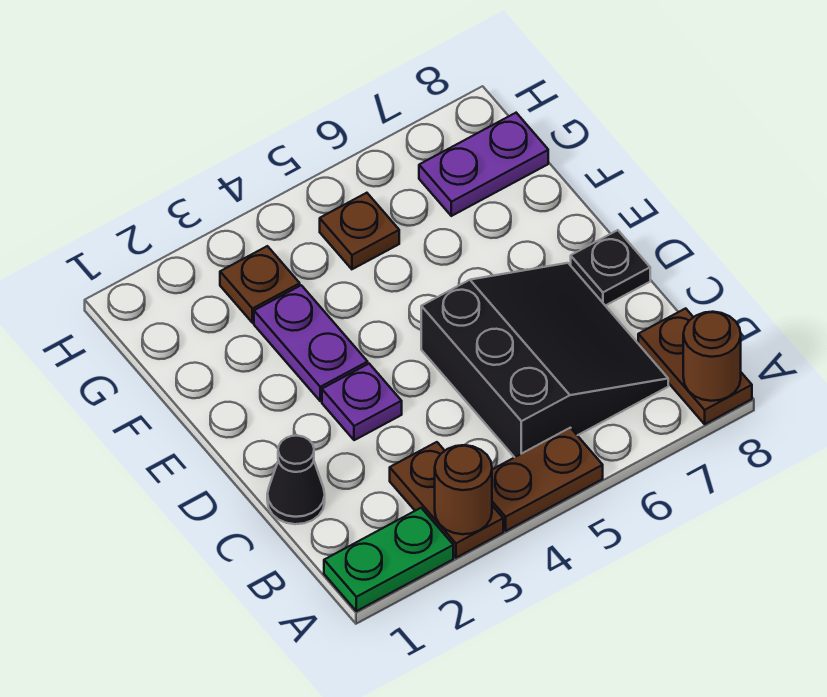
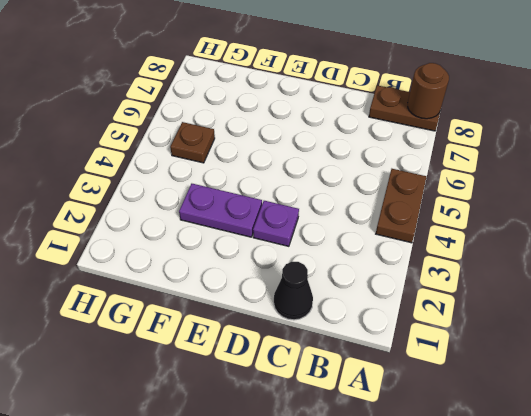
none -> green plate A1:A2 level 1
none -> brown plate A3:B3 level 1
none -> black slope B5:D7 level 1 top 5

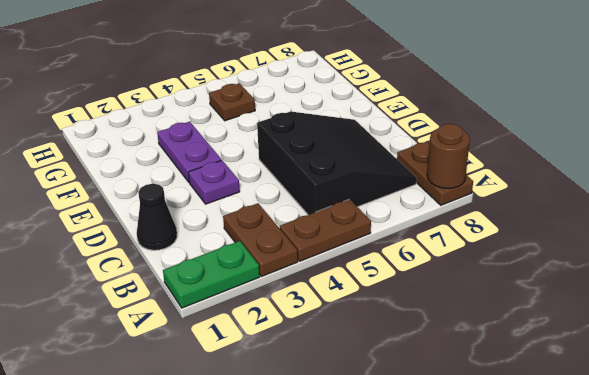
none -> black plate D8 level 1
none -> brown plate G3 level 1
none -> purple plate G7:G8 level 1

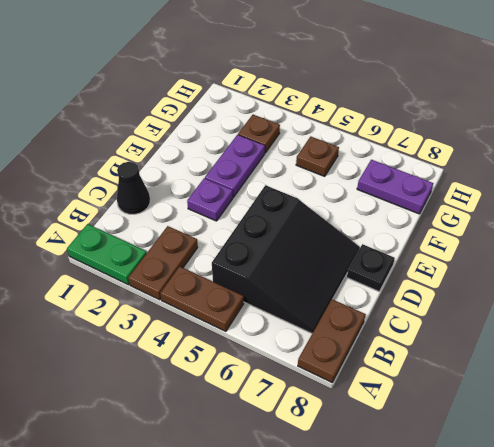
none -> brown round brick A3 level 2
none -> brown round brick A8 level 2

